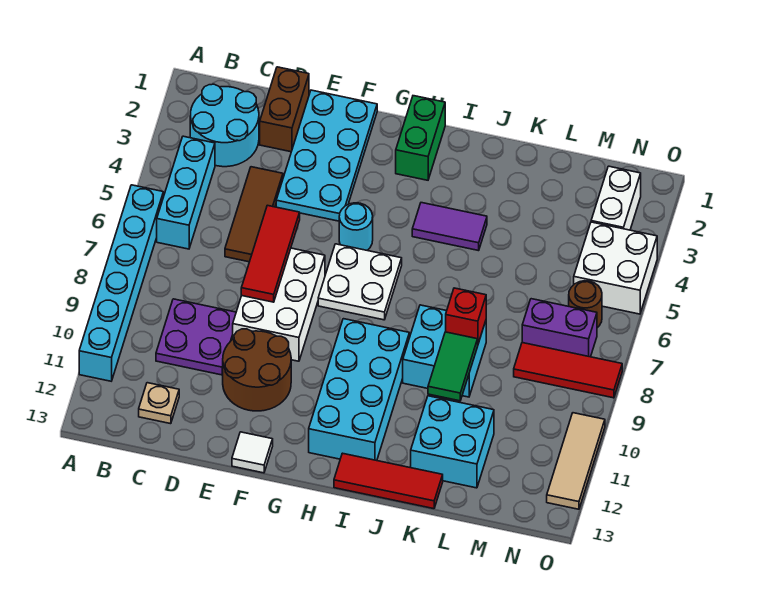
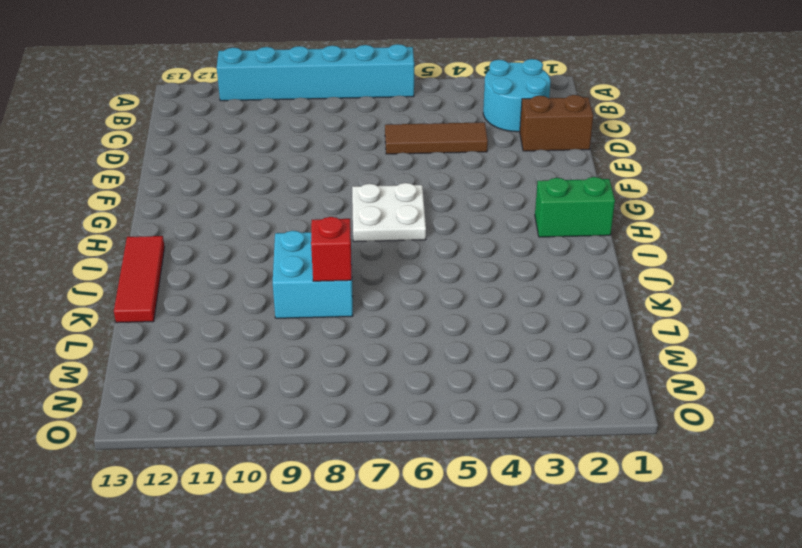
none -> cyan brick B4:B6 level 1
none -> purple plate C9:D10 level 1
none -> tan plate C12 level 1

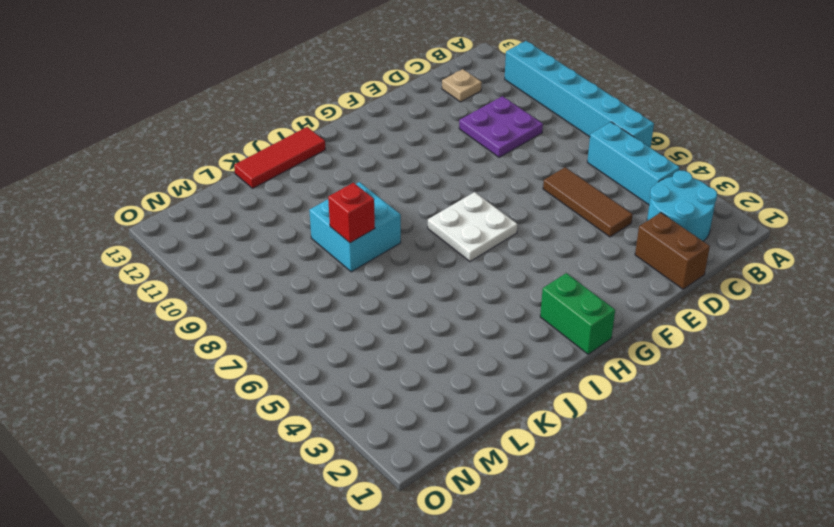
none -> cyan plate E1:F4 level 1
none -> white brick E7:F9 level 1
none -> brown round brick E10:F11 level 1

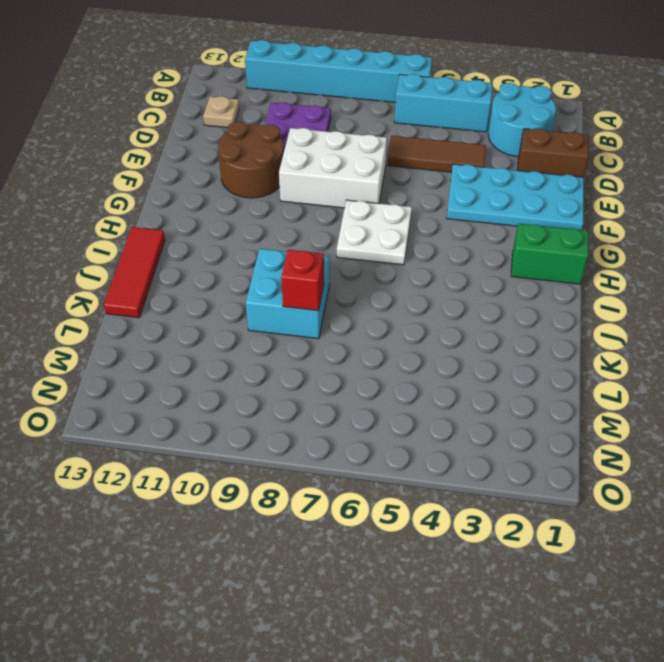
none -> white tile F13 level 1
none -> cyan round brick G5 level 1
none -> cyan brick H9:I12 level 1

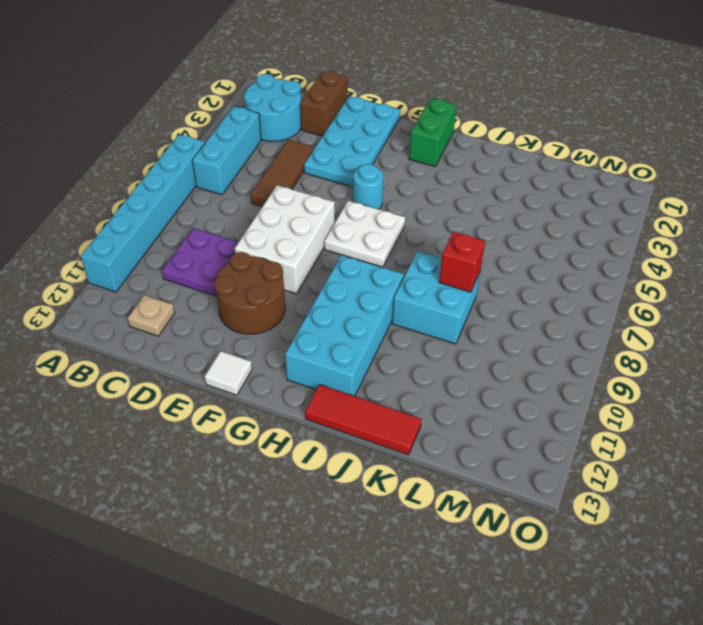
none -> purple tile I4:J4 level 1
none -> cyan brick K11:L12 level 1
none -> purple brick M7:N7 level 1

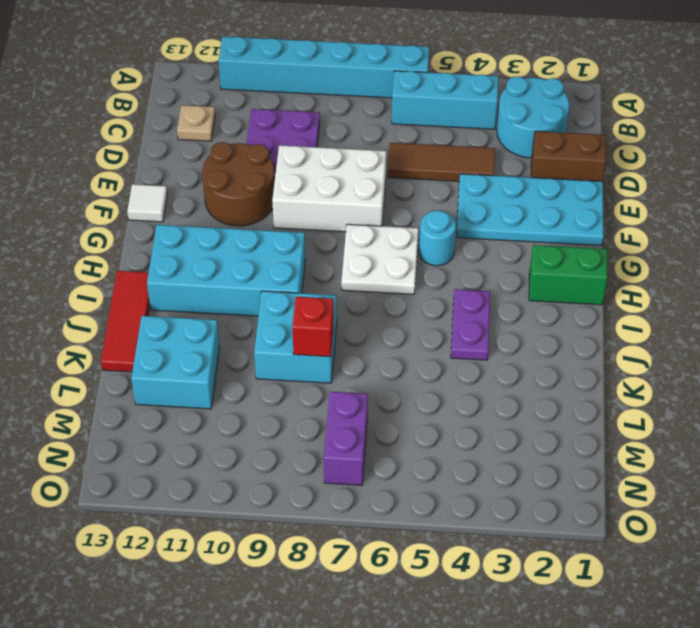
purple plate I4:J4 level 1 -> purple tile I4:J4 level 1
none -> red tile M8:O8 level 1
none -> white brick N2:N3 level 1
none -> white brick N4:O5 level 1

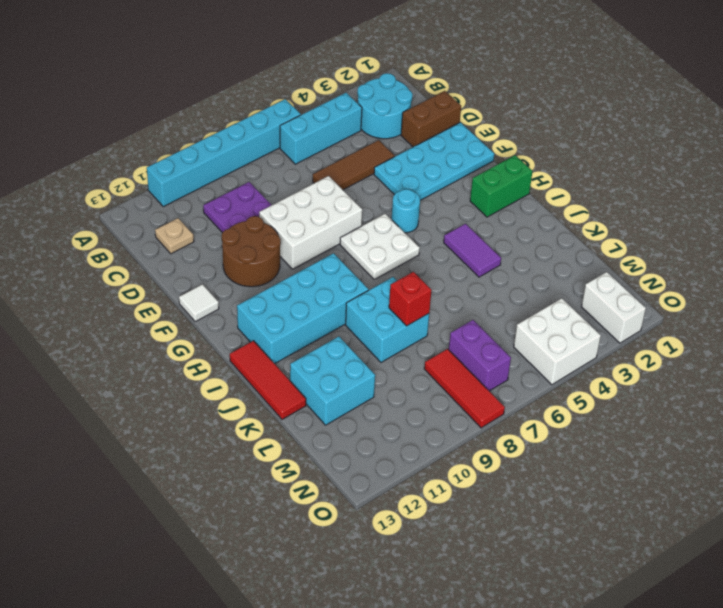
white brick N2:O2 level 1 -> white brick N2:N3 level 1
none -> brown round brick N6 level 1
none -> tan tile O10:O12 level 1
none -> red tile E6:E8 level 2

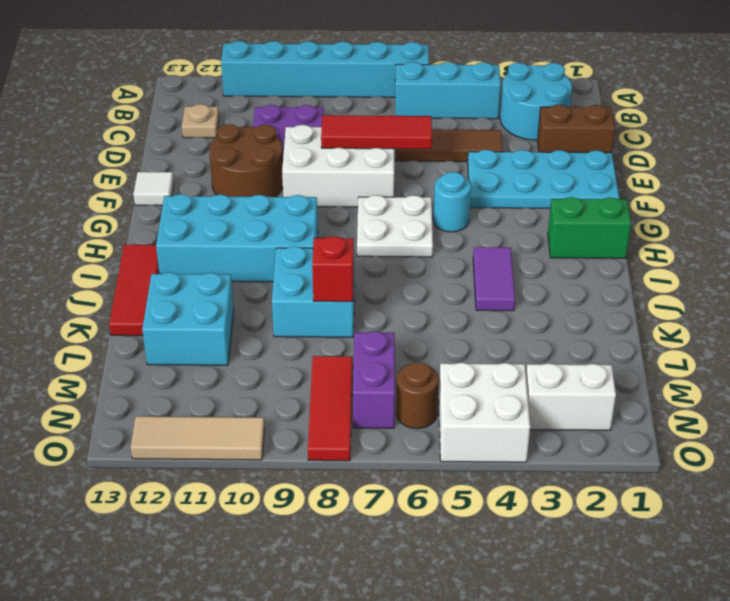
none -> green tile K9:K10 level 2

